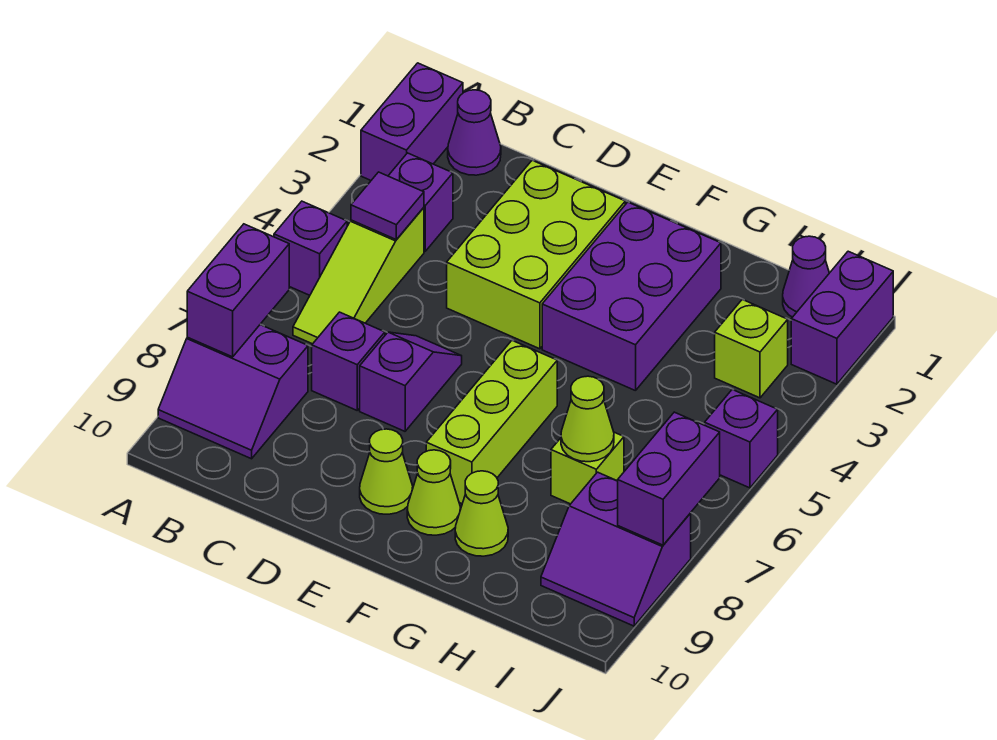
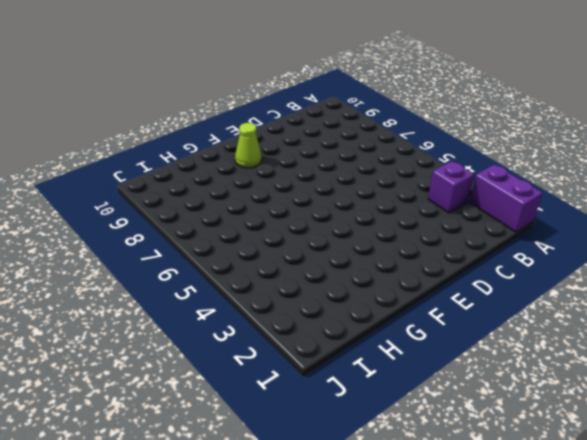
none -> purple brick A5 level 1
none -> purple slope A8:B9 level 1 top 8
none -> purple cone B1 level 1

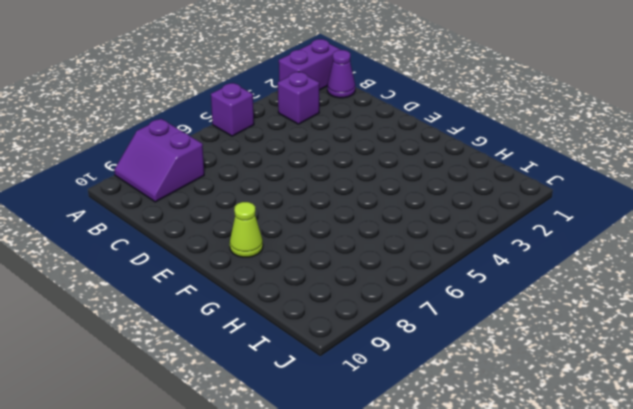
none -> lime slope B4:B6 level 1 top 4
none -> purple brick C7 level 1
none -> lime brick D2:E4 level 1

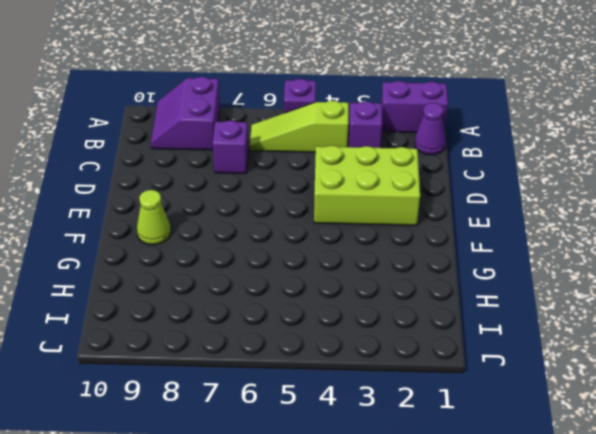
none -> purple slope D6:D7 level 1 top 7
none -> lime cone E9 level 1
none -> purple brick F2:G4 level 1

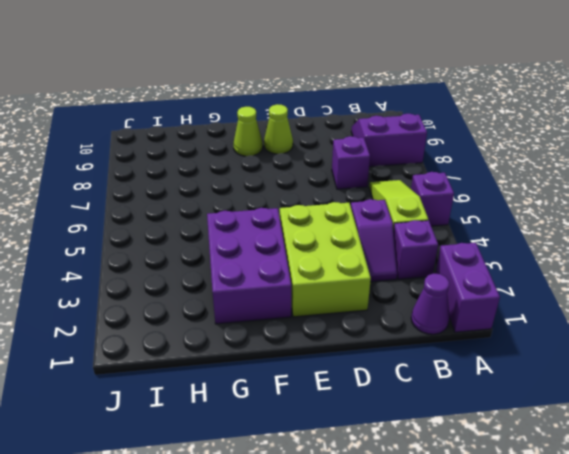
purple slope C3:C4 level 1 top 4 -> purple slope D6:D7 level 1 top 7
none -> lime brick F6:F8 level 1
none -> lime cone G9 level 1
none -> lime brick H7 level 1

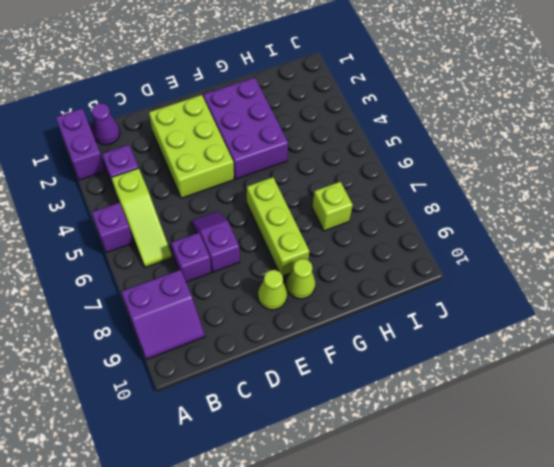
none -> lime cone G9 level 1
none -> purple cone I1 level 1
none -> lime brick I3 level 1

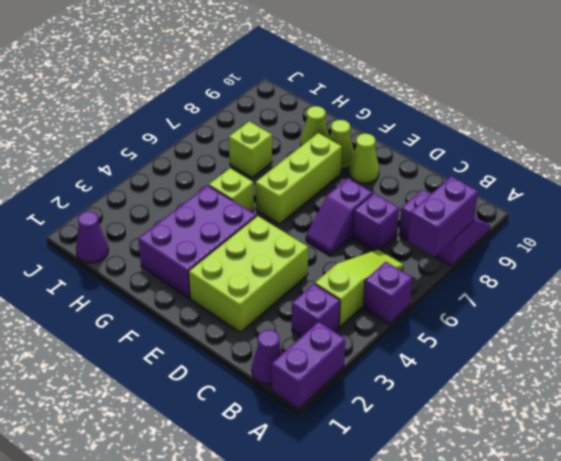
lime brick G5 level 1 -> lime brick I3 level 1
none -> purple slope I8:J9 level 1 top 8
none -> purple brick J1:J2 level 1
none -> purple brick J5 level 1

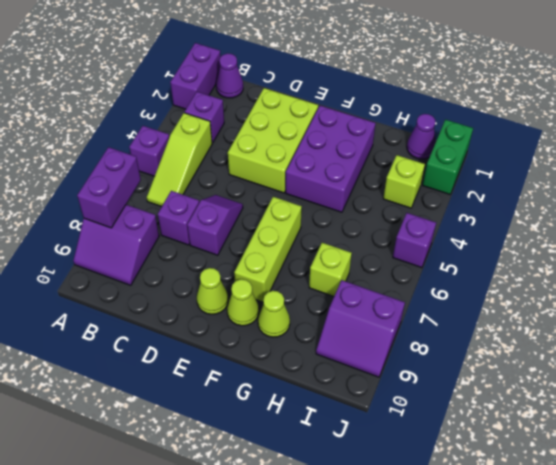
green brick J1:J2 level 1 -> purple brick J1:J2 level 1
none -> purple tile B4 level 2
none -> lime cone H7 level 2
none -> purple brick J7:J8 level 2

